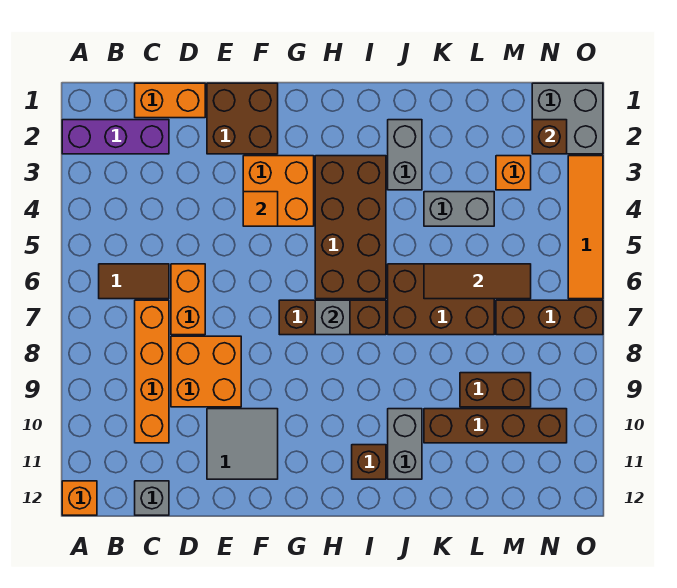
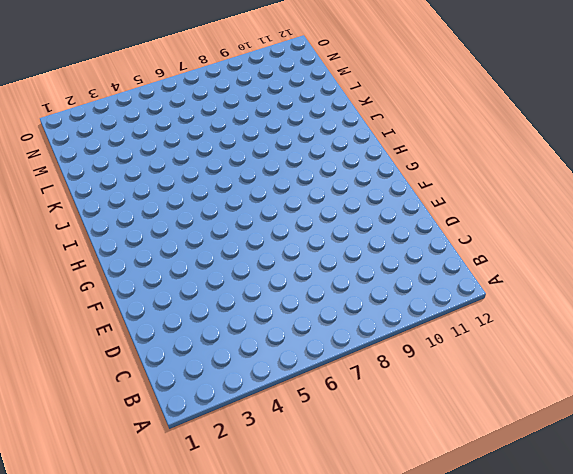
none -> purple brick A2:C2 level 1
none -> orange brick A12 level 1
none -> brown tile B6:C6 level 1

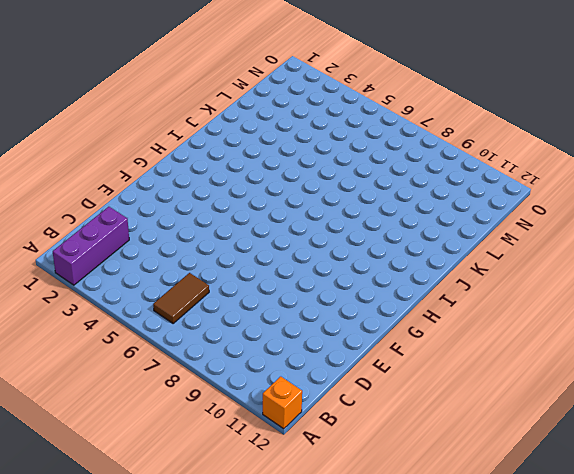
none -> orange brick C1:D1 level 1
none -> orange brick C7:C10 level 1
none -> grey brick C12 level 1

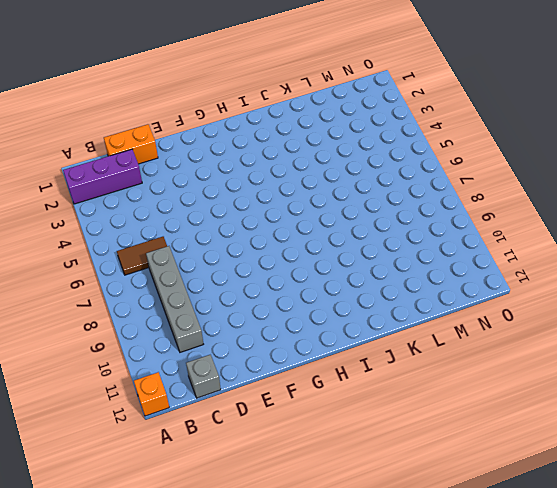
grey brick C7:C10 level 1 -> orange brick C7:C10 level 1
none -> orange brick D6:D7 level 1
none -> orange brick D8:E9 level 1
none -> brown brick E1:F2 level 1

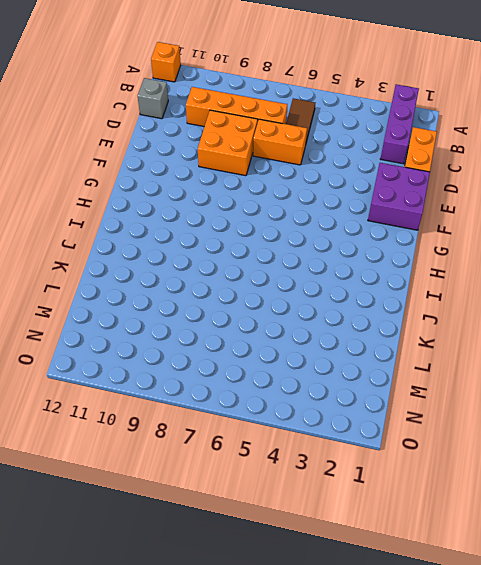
purple brick E1:F2 level 1 -> brown brick E1:F2 level 1
none -> grey tile E10:F11 level 1
none -> orange brick F3:G4 level 1
none -> brown brick G7:I7 level 1

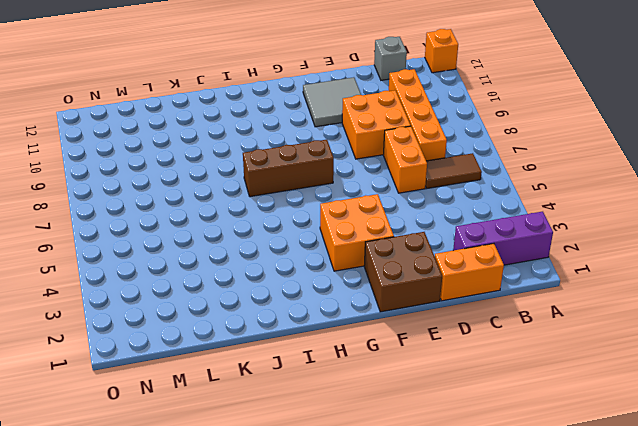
none -> brown brick H3:I6 level 1
none -> brown brick I11 level 1
none -> grey brick J2:J3 level 1

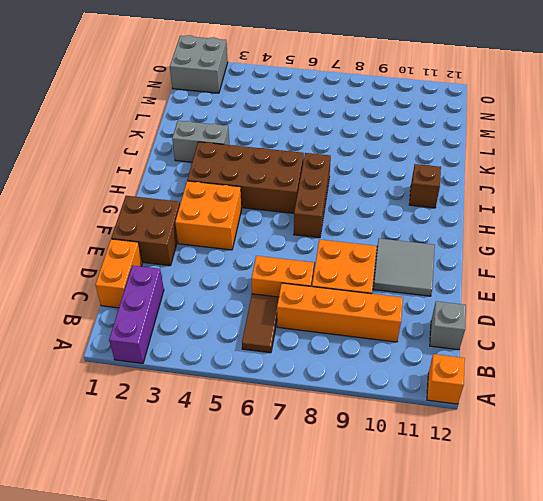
none -> brown brick J6:L7 level 1
none -> grey brick J10:J11 level 1
none -> grey brick K4:L4 level 1

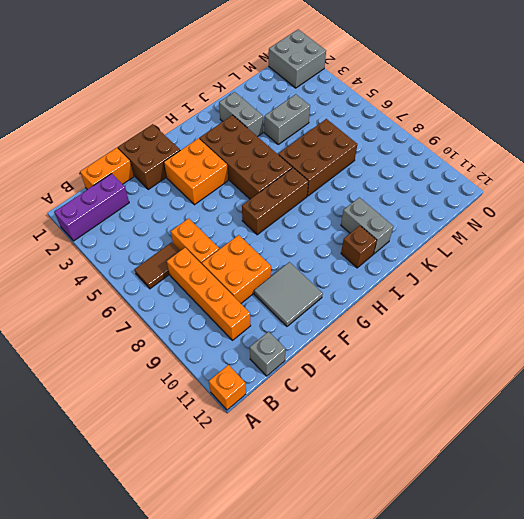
none -> brown brick K10:N10 level 1
none -> brown brick L9:M9 level 1
none -> orange brick M3 level 1

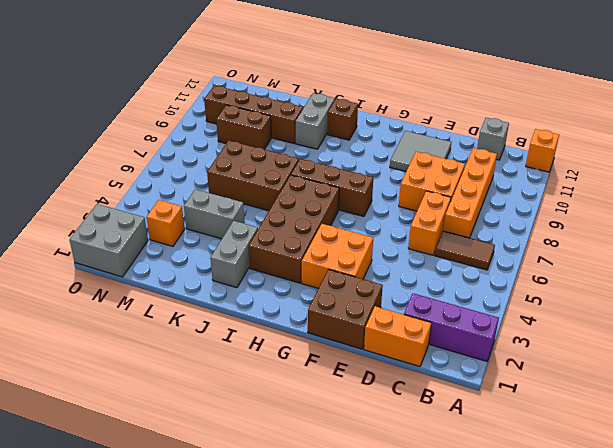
none -> brown brick M7:O7 level 1
none -> orange tile O3:O6 level 1
none -> orange tile F4 level 2

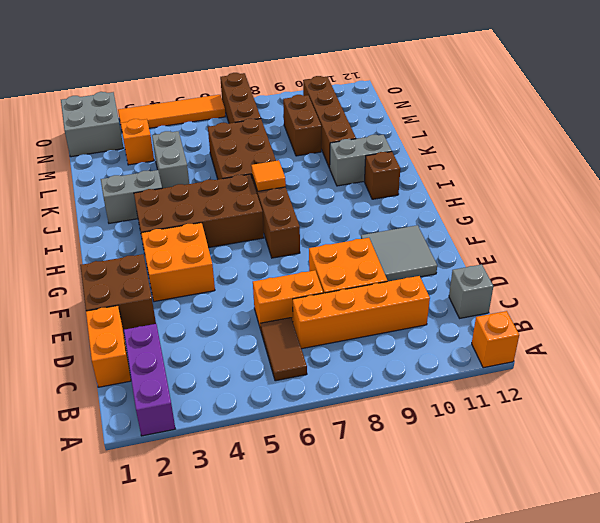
orange tile I7 level 2 -> orange tile F4 level 2
none -> grey brick H7 level 2
none -> brown tile K6:M6 level 2
none -> brown brick N2 level 2

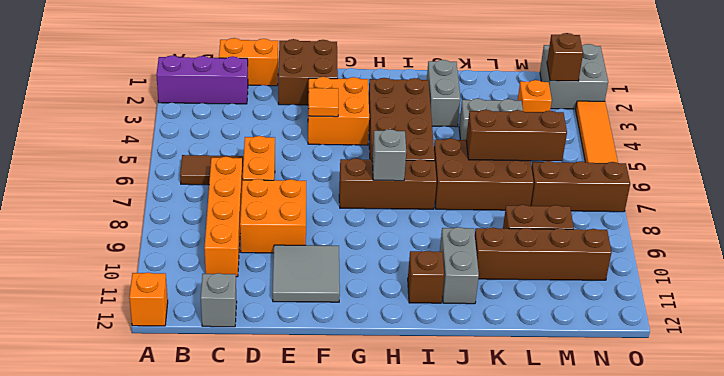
brown brick K6:M6 level 2 -> brown tile K6:M6 level 2

